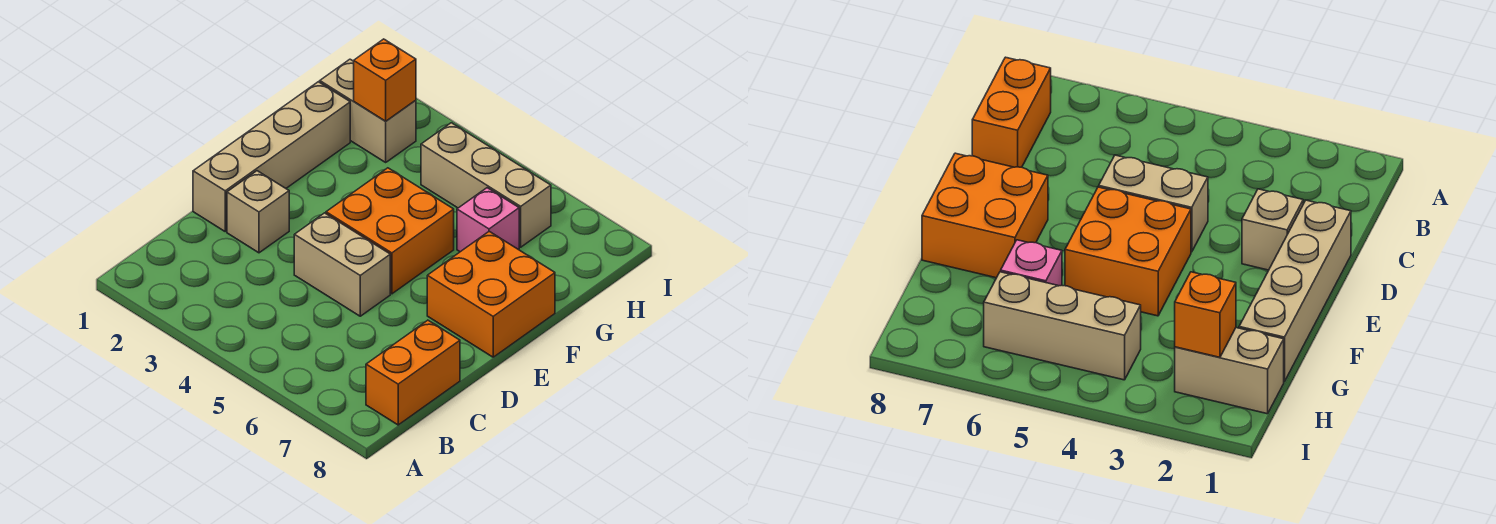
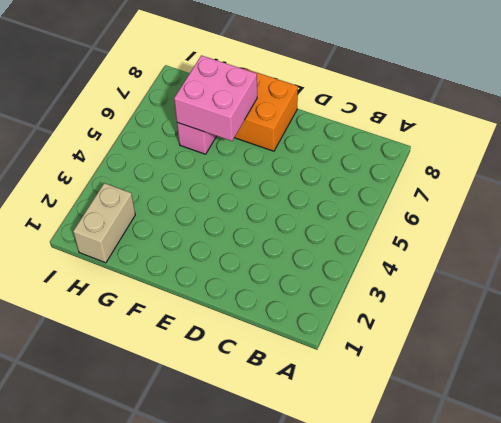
pink brick F6:G7 level 2 -> none
none -> orange brick B8:C8 level 1
none -> tan brick D1:G1 level 1

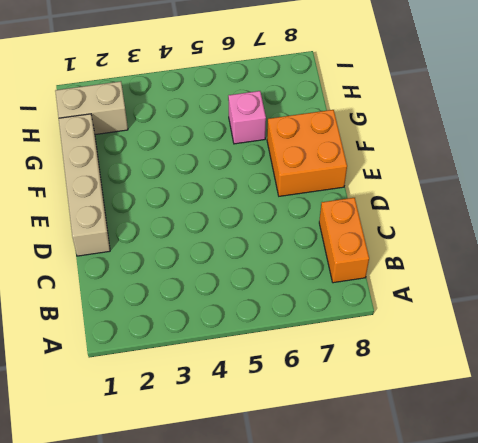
none -> tan brick D2 level 1
none -> tan brick D4:D5 level 1

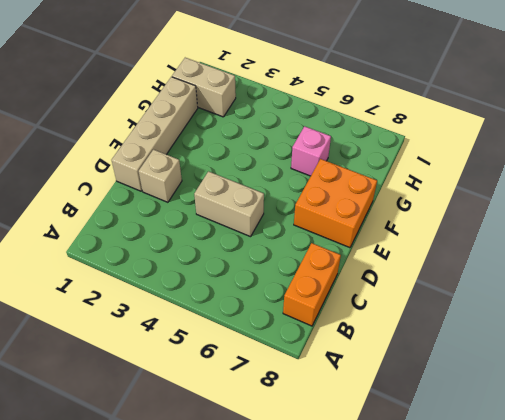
none -> orange brick E4:F5 level 1
none -> tan brick H4:H6 level 1

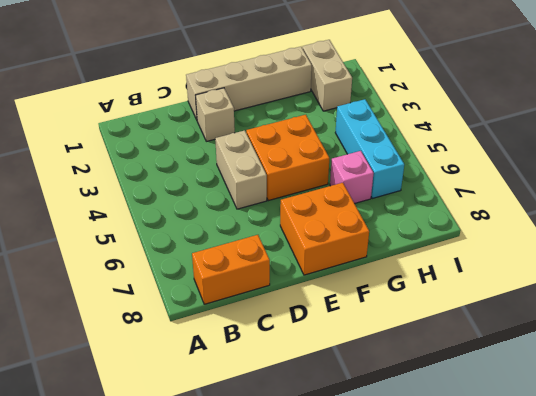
cyan brick H4:H6 level 1 -> tan brick H4:H6 level 1
none -> orange brick H2 level 2

